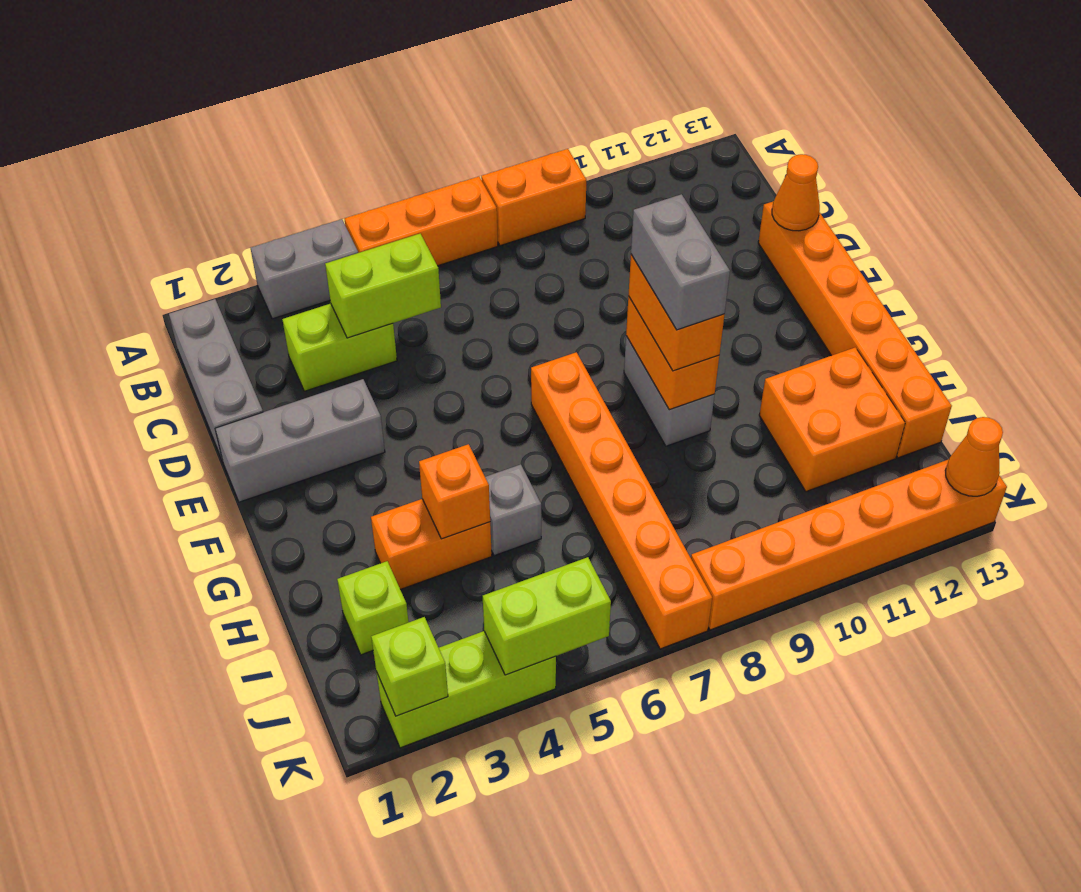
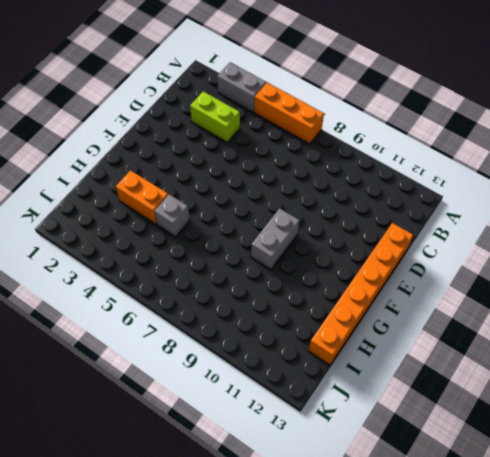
none -> orange brick A8:A9 level 1
none -> grey brick B1:D1 level 1
none -> grey brick E1:E3 level 1

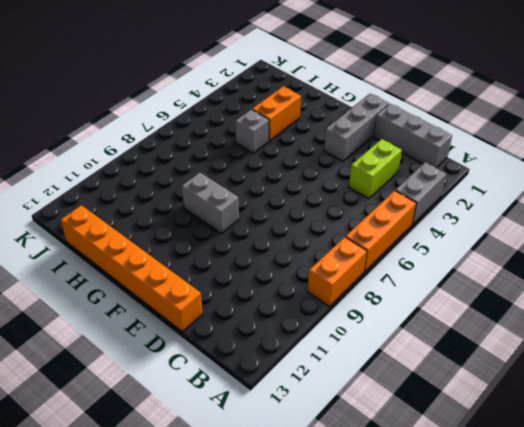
none -> orange brick F7:K7 level 1
none -> orange brick H11:I12 level 1
none -> lime brick I2 level 1

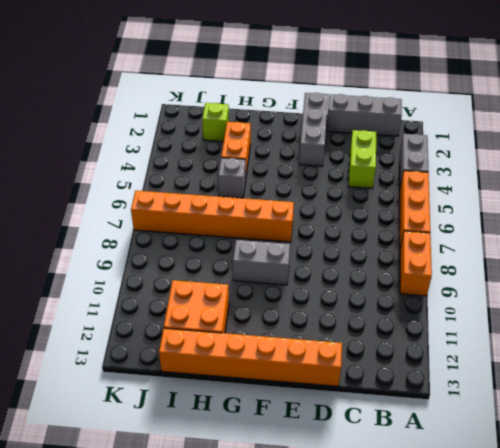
none -> lime brick K2:K4 level 1
none -> orange brick K8:K13 level 1
none -> lime brick C4:C5 level 2

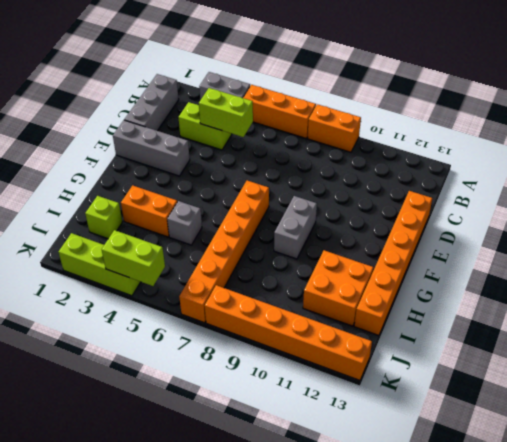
none -> orange cone D13 level 2
none -> orange brick F9:G9 level 2
none -> orange brick H4 level 2

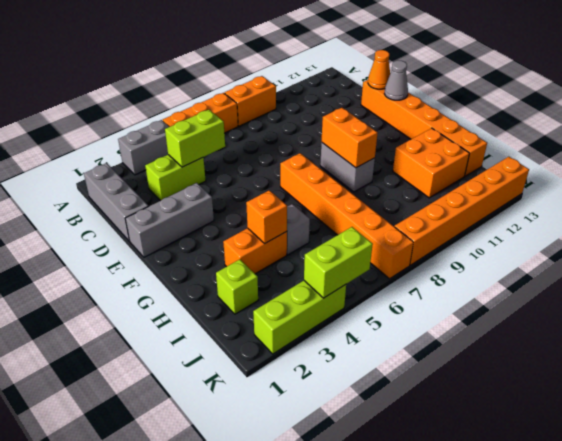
grey cone E13 level 2 -> none
none -> lime brick K2 level 2
none -> orange cone K13 level 2
none -> orange brick F9:G9 level 3

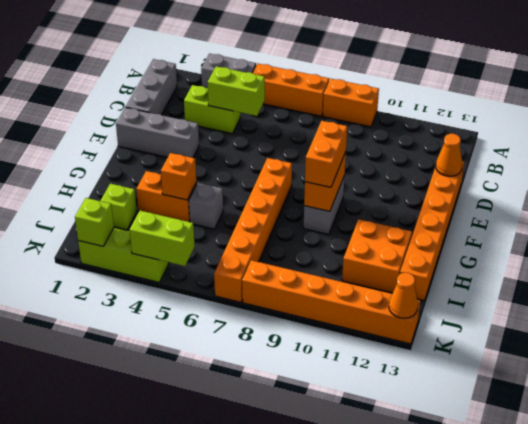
none -> grey brick F9:G9 level 4

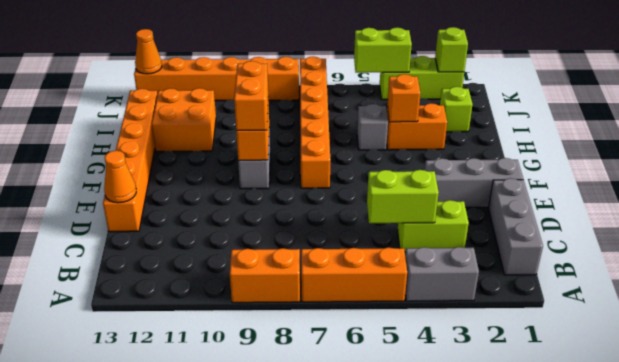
none -> grey brick F9:G9 level 4

